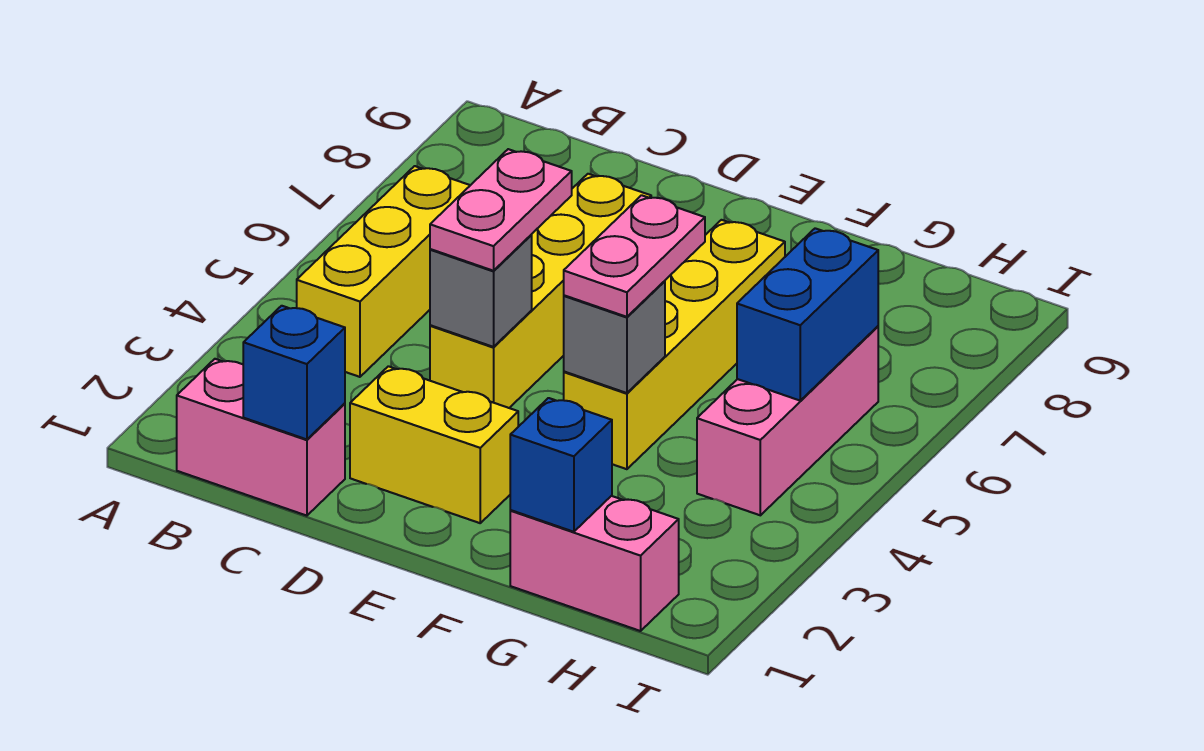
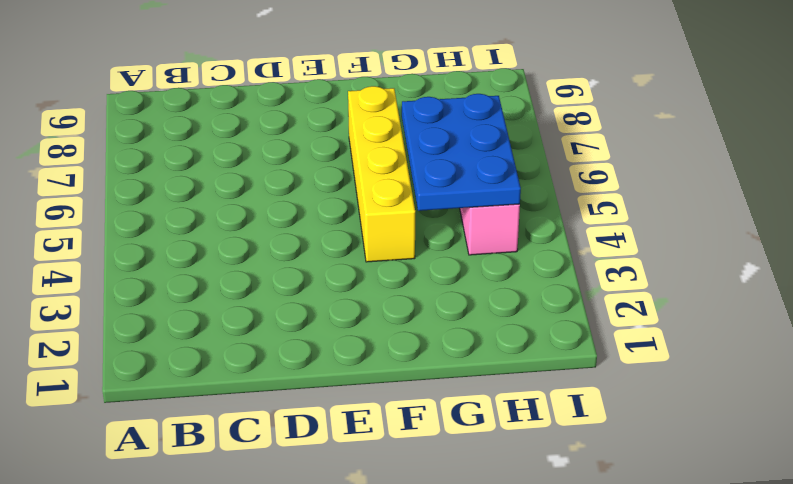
blue plate G4:H6 level 2 -> blue brick H5:H6 level 2
none -> pink brick B1:C1 level 1
none -> yellow brick B4:B6 level 1
none -> yellow brick D2:E2 level 1

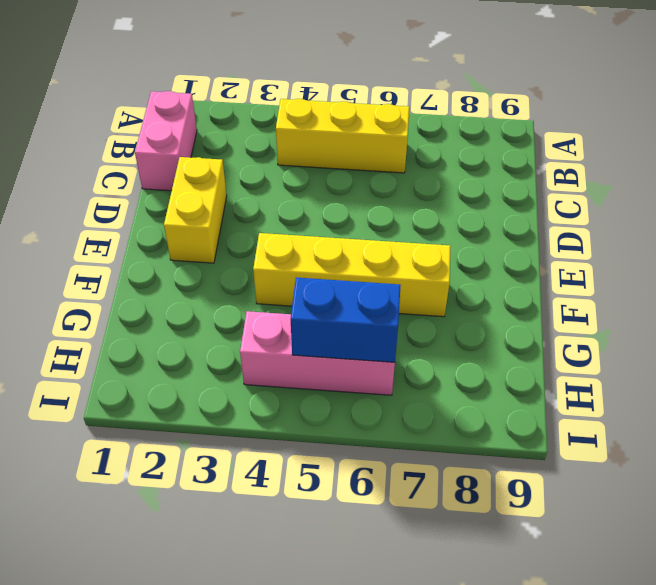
none -> yellow brick D4:D7 level 1
none -> pink brick G1:H1 level 1
none -> blue brick C1 level 2

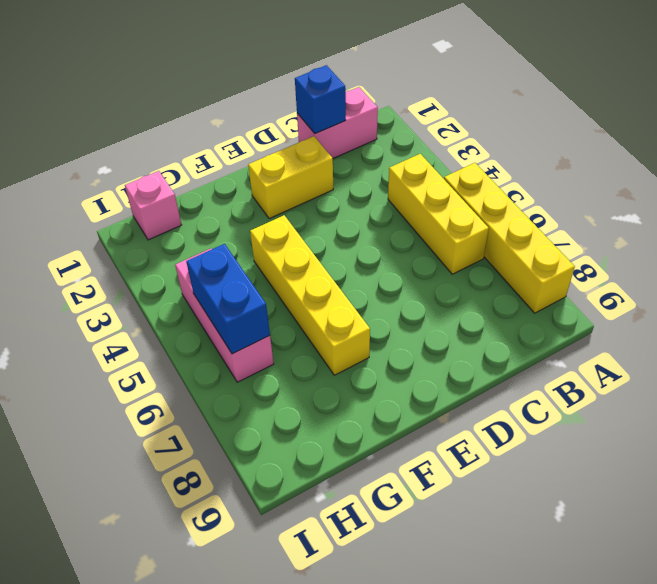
yellow brick A5:A8 level 1 -> yellow brick D4:D7 level 1
pink brick H1 level 1 -> pink brick G1:H1 level 1
none -> grey brick D4 level 2
none -> grey brick F4 level 2
none -> blue brick G1 level 2

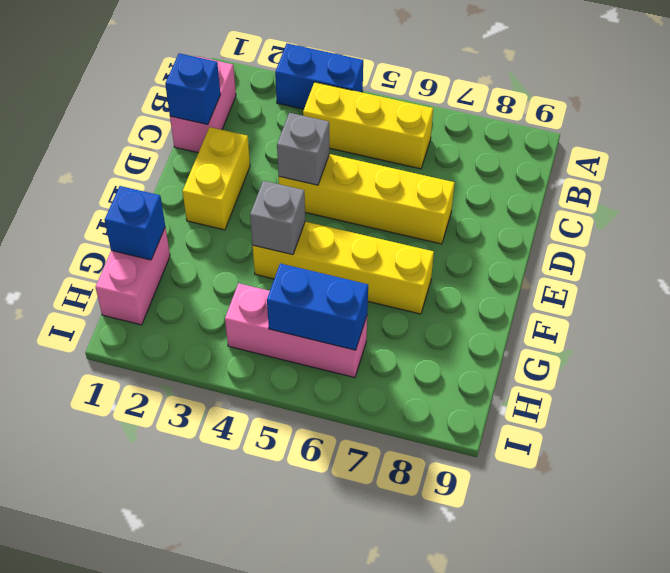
blue brick A3:A4 level 1 -> none
none -> pink plate D4:D5 level 3
none -> pink plate F4:F5 level 3

